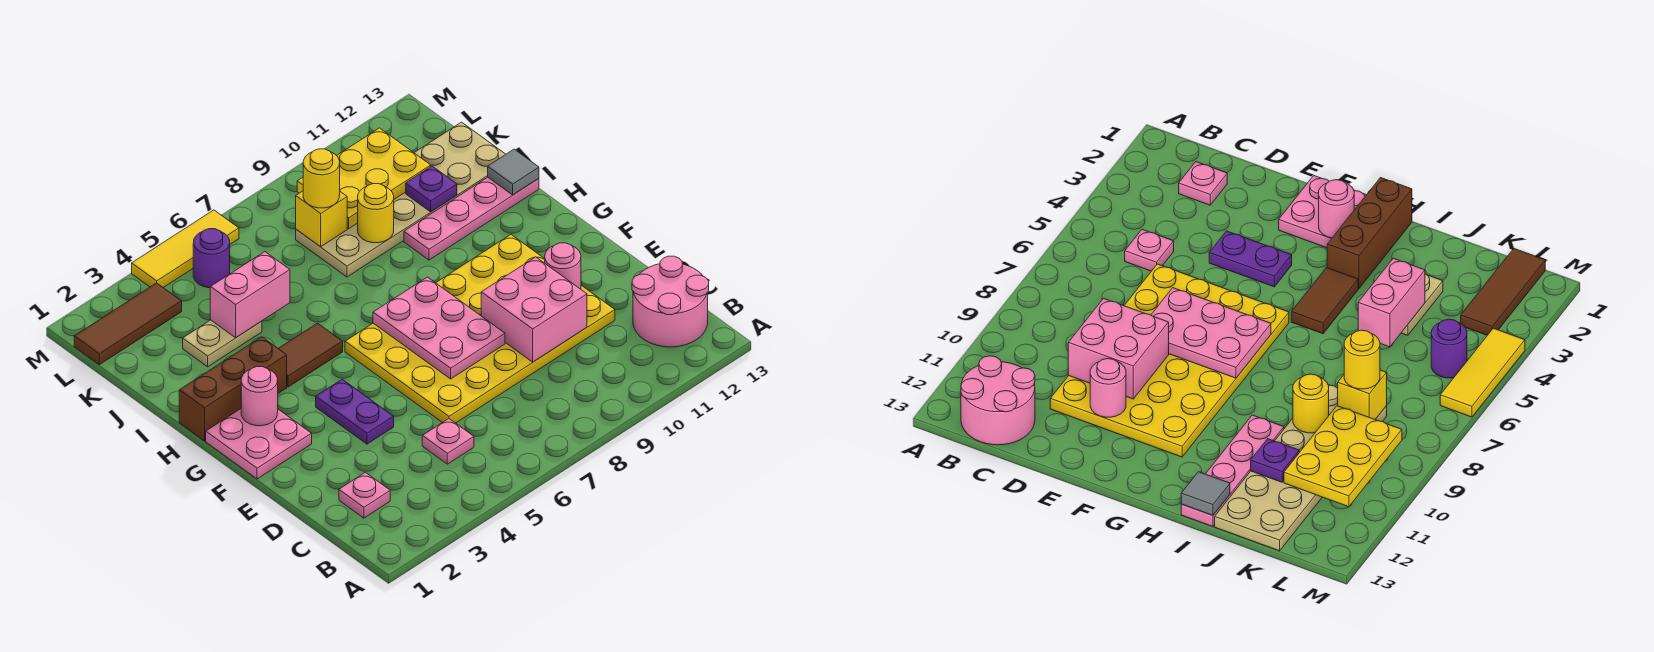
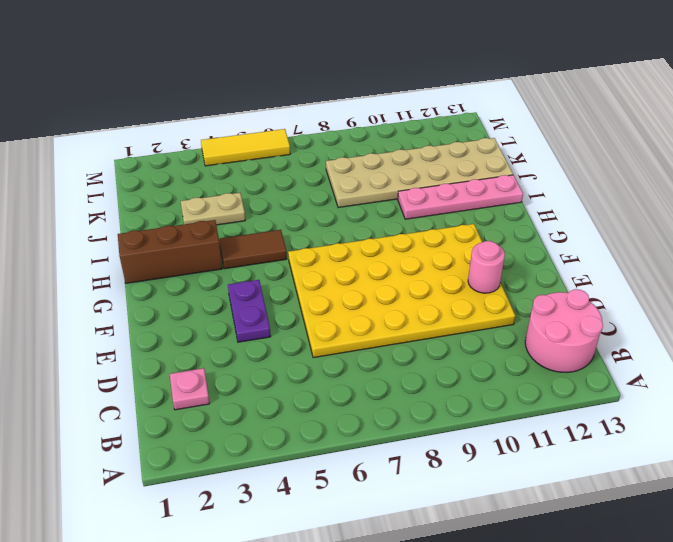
none -> pink plate C5 level 1
none -> pink plate F1:G2 level 1
none -> brown tile L1:L3 level 1

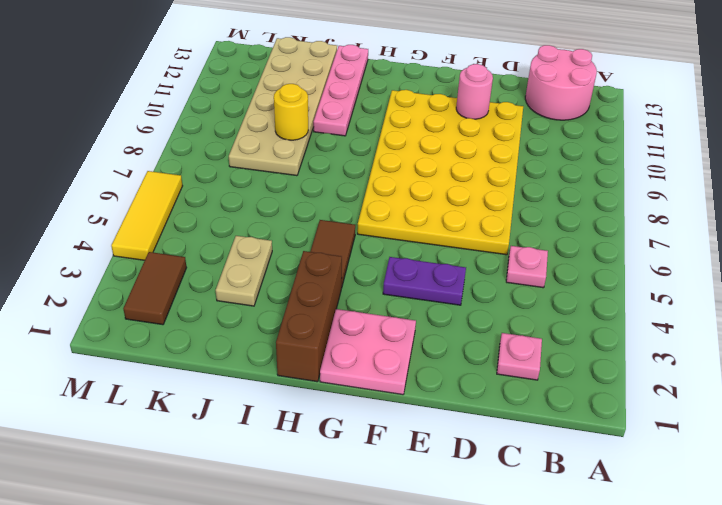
brown tile L2:L3 level 1 -> brown tile L1:L3 level 1
none -> purple round brick L5 level 1
none -> pink brick D9:E10 level 2
none -> pink plate E7:G8 level 2

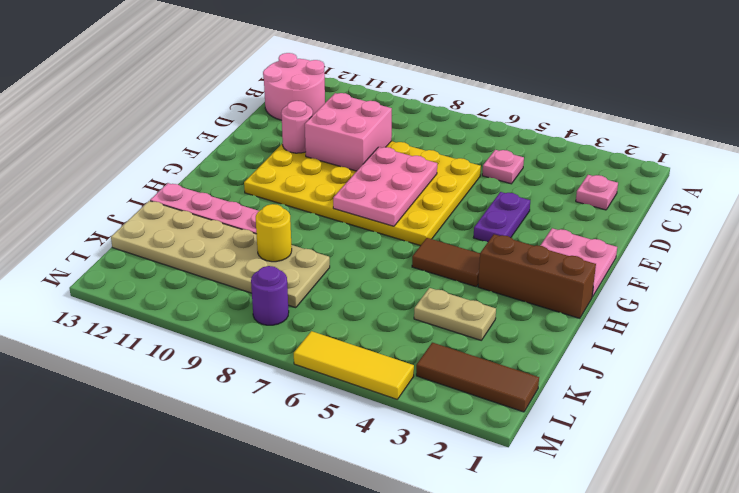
purple round brick L8 level 1 -> purple round brick L5 level 1
none -> pink round brick G2 level 2
none -> grey tile I13 level 2
none -> pink brick J4:J5 level 2

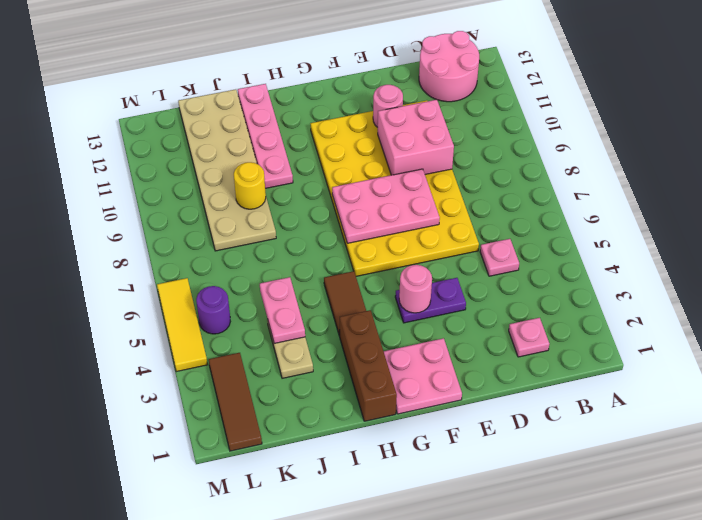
pink round brick F4 level 2 -> pink round brick G2 level 2
pink plate J4:J5 level 2 -> pink brick J4:J5 level 2
none -> grey tile I13 level 2
none -> purple plate J11 level 2
none -> yellow brick K8 level 2

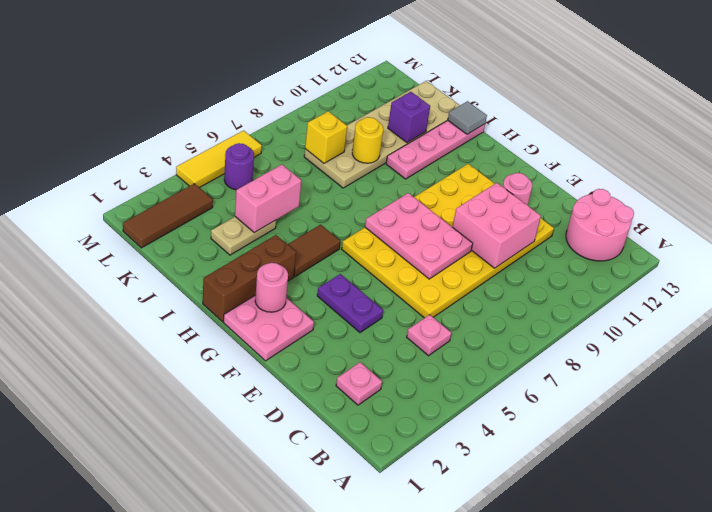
purple brick J11 level 2 -> purple plate J11 level 2
none -> yellow plate K9:L11 level 2
none -> yellow round brick K8 level 3

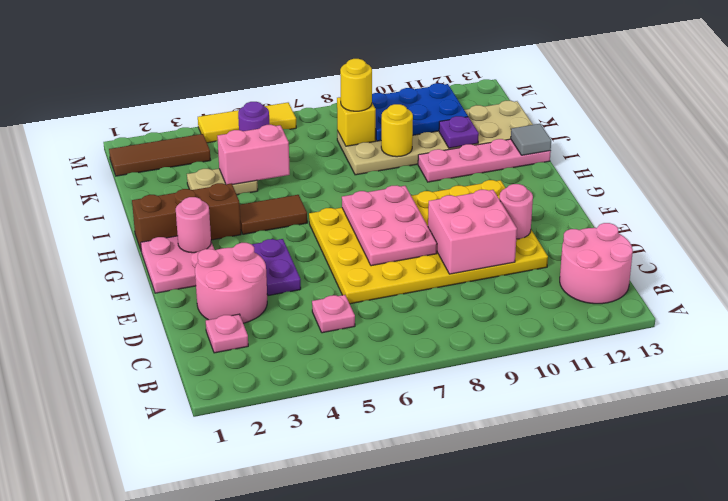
pink round brick D2:E3 level 1 -> none
blue plate K9:L11 level 2 -> yellow plate K9:L11 level 2

